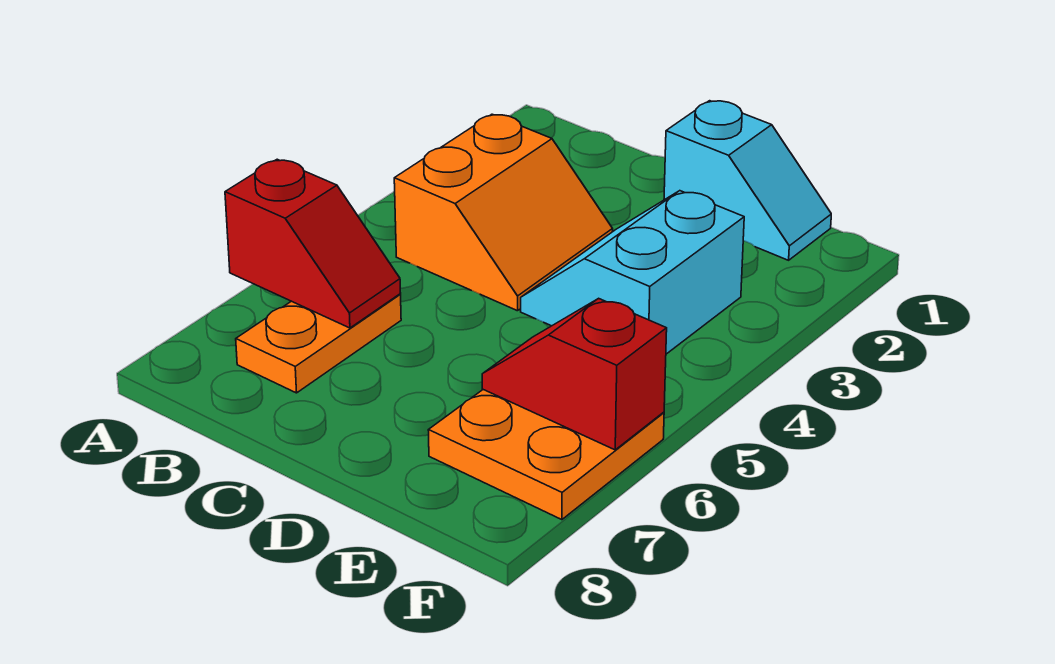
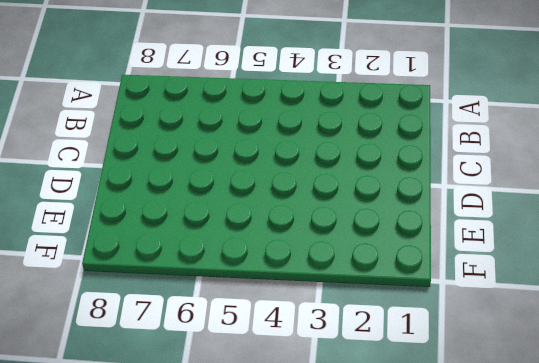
none -> orange slope B3:C4 level 1 top B
none -> orange plate B6:B7 level 1

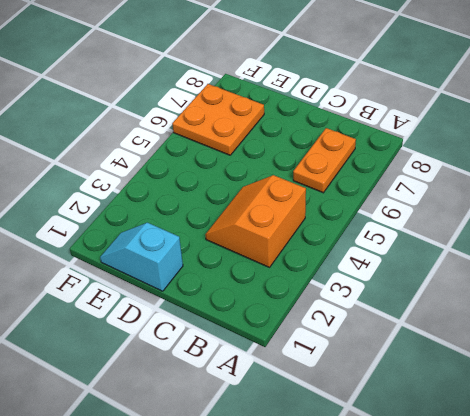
none -> cyan slope D3:E4 level 1 top E
none -> red slope A6:B6 level 2 top A

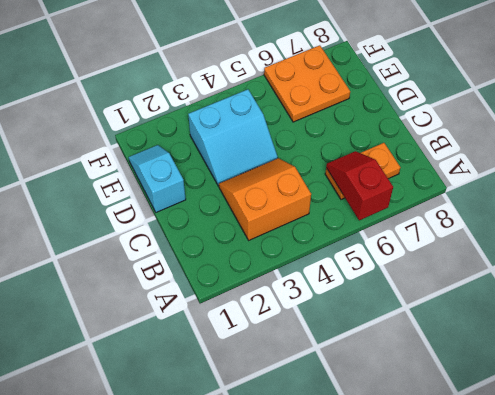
none -> red slope E6:F6 level 2 top F

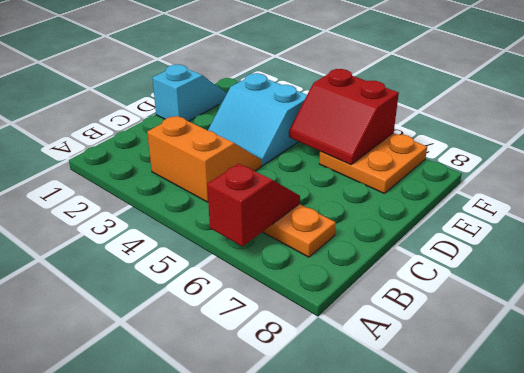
red slope E5:F6 level 2 top F -> red slope E6:F6 level 2 top F

